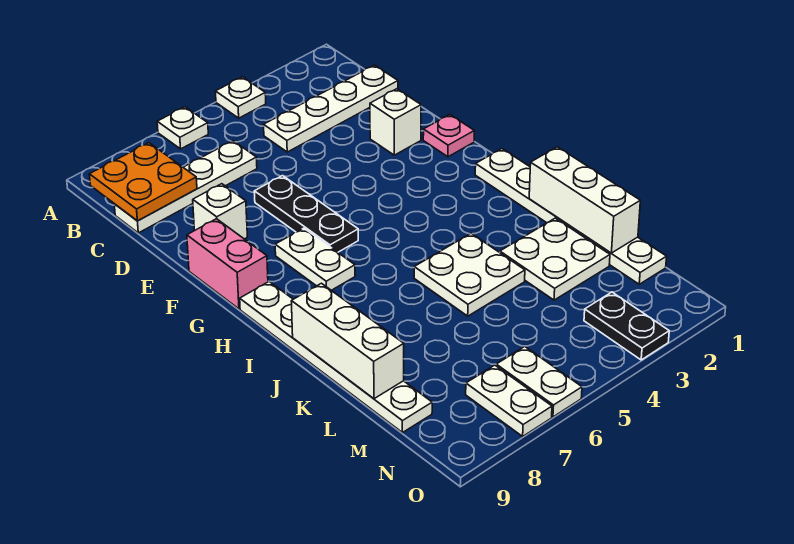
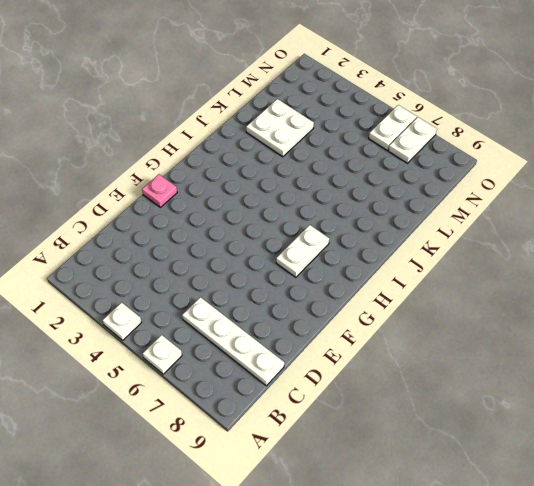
none -> white plate C1:C4 level 1
none -> white brick E2 level 1
none -> black plate E6:G6 level 1

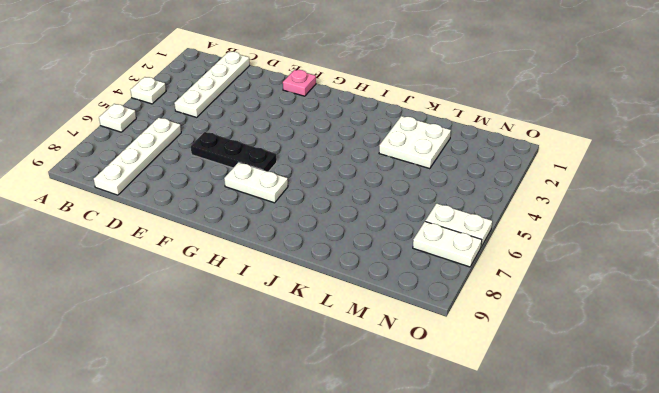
none -> white brick E2 level 1
none -> white brick E8 level 1
none -> pink brick F9:G9 level 1

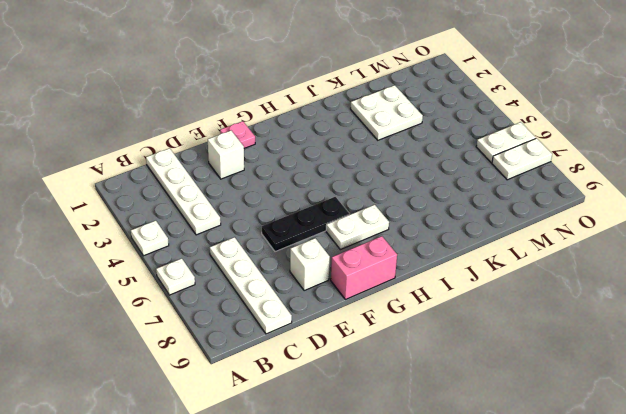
none -> white plate H1:M1 level 1
none -> white plate H9:M9 level 1
none -> white plate J4:K5 level 1

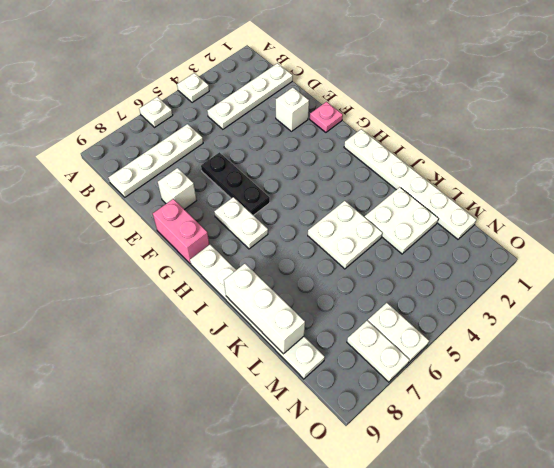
none -> black plate N3:O3 level 1
none -> orange plate B8:C9 level 2
none -> white brick J1:L1 level 2

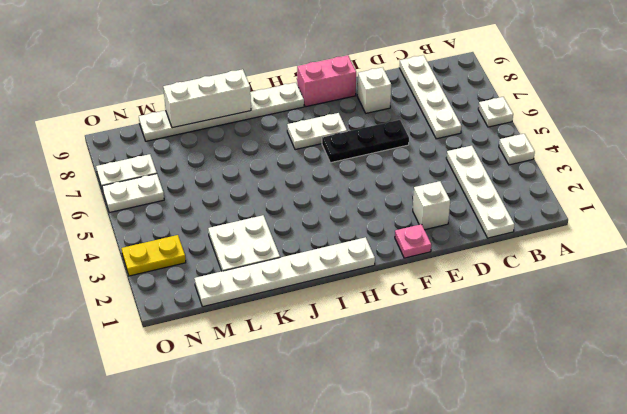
yellow plate N3:O3 level 1 -> black plate N3:O3 level 1
none -> white plate J4:K5 level 1
none -> orange plate B8:C9 level 2
none -> white brick J1:L1 level 2

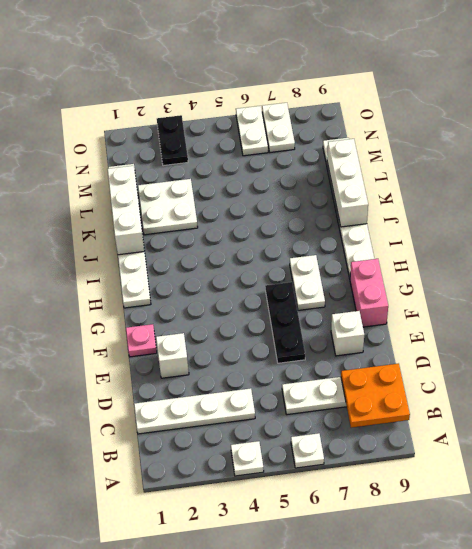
none -> white plate J4:K5 level 1

